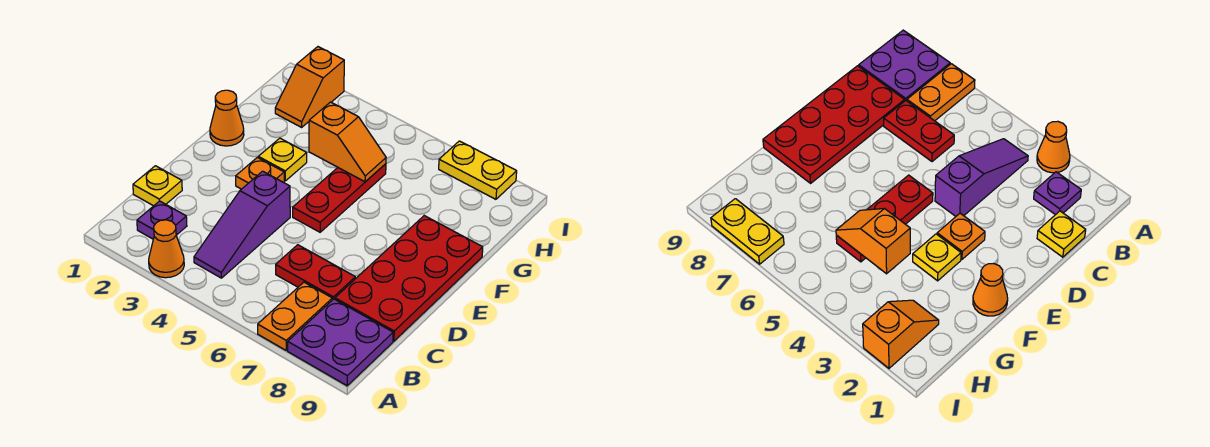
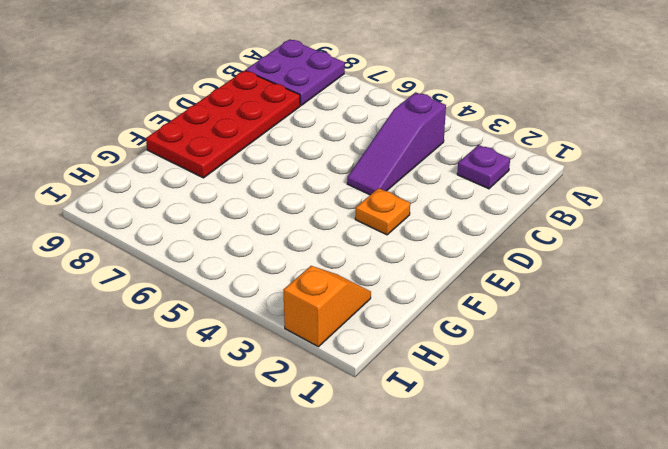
purple slope B4:D4 level 1 top B -> purple slope B4:D4 level 1 top D
none -> orange cone A3 level 1
none -> orange plate A7:B7 level 1
none -> yellow plate C1 level 1

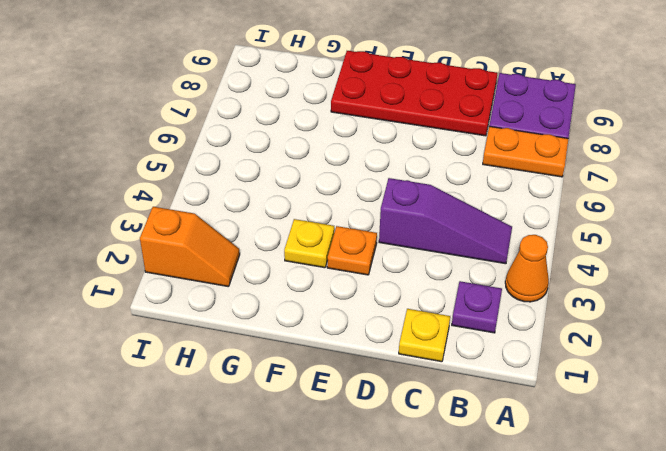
none -> red plate C6:C7 level 1
none -> red plate E5:G5 level 1
none -> orange cone F1 level 1

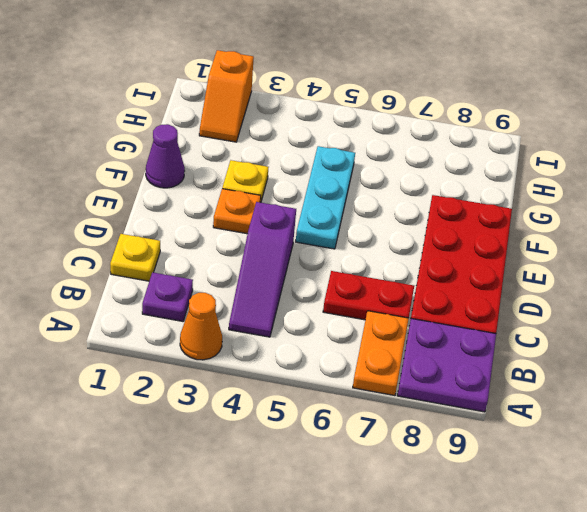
cyan plate E5:G5 level 1 -> red plate E5:G5 level 1
purple cone F1 level 1 -> orange cone F1 level 1
none -> yellow plate I7:I8 level 1
none -> orange slope G4:G5 level 2 top 4

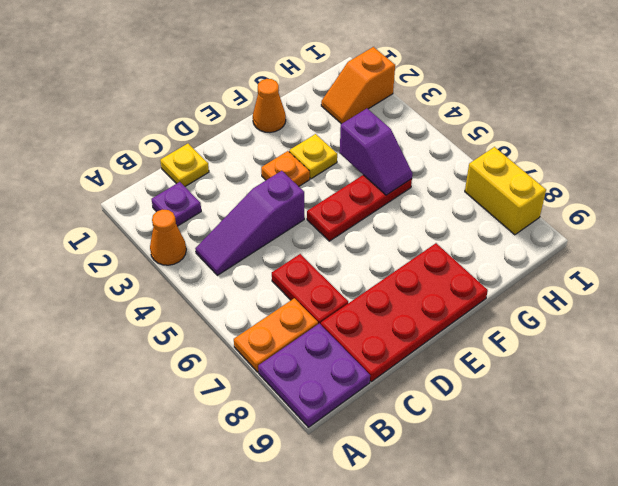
purple slope G4:G5 level 2 top 4 -> orange slope G4:G5 level 2 top 4
yellow brick I7:I8 level 1 -> yellow plate I7:I8 level 1

